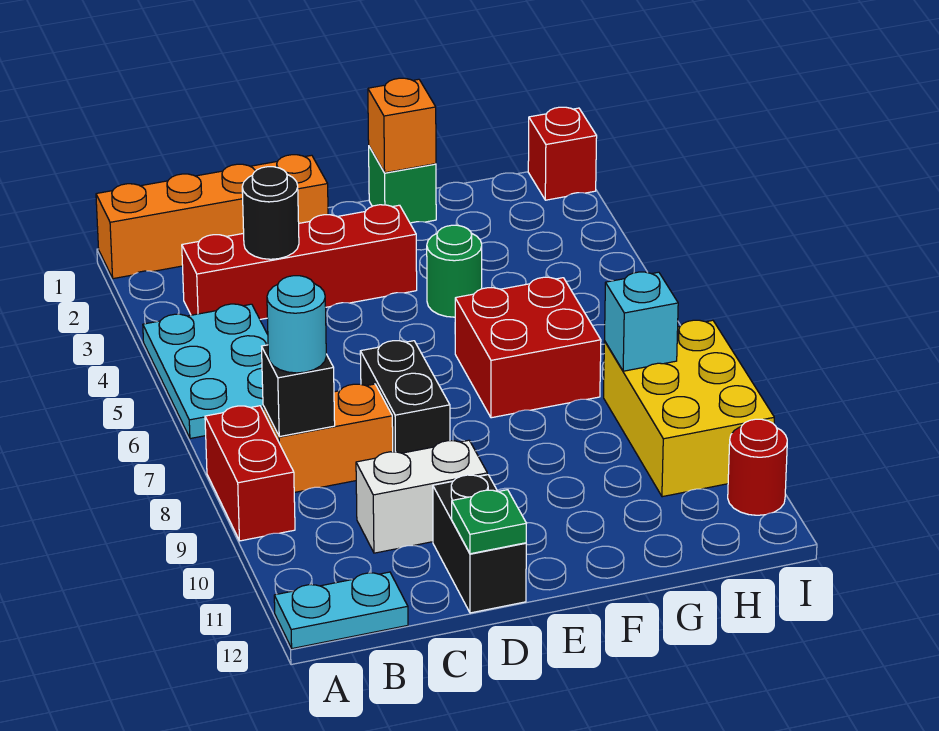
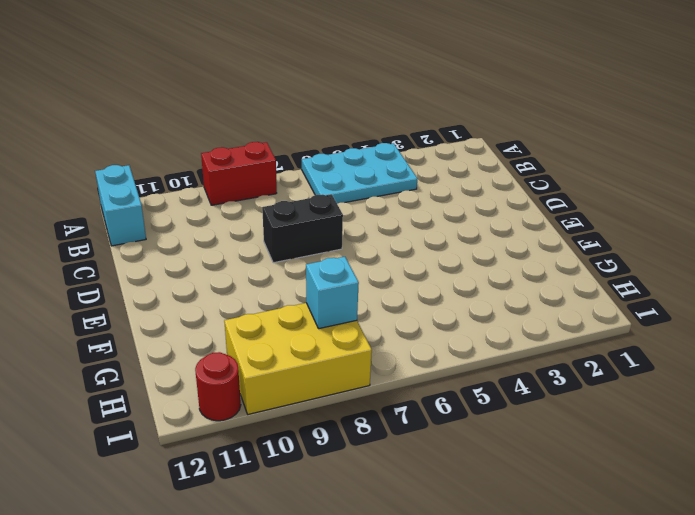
cyan brick A12:B12 level 1 -> cyan plate A12:B12 level 1
none -> orange brick A1:D1 level 1
none -> red brick B3:E3 level 1
none -> orange brick B8:C8 level 1

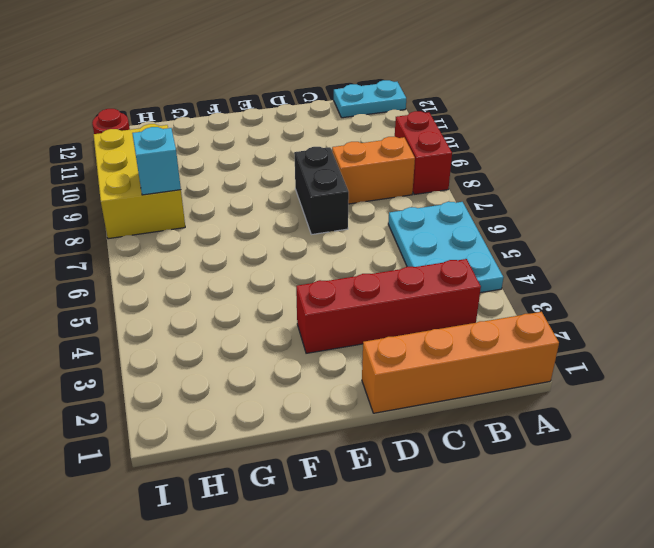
none -> white brick C10:D10 level 1
none -> black brick D11:D12 level 1
none -> green brick F1 level 1

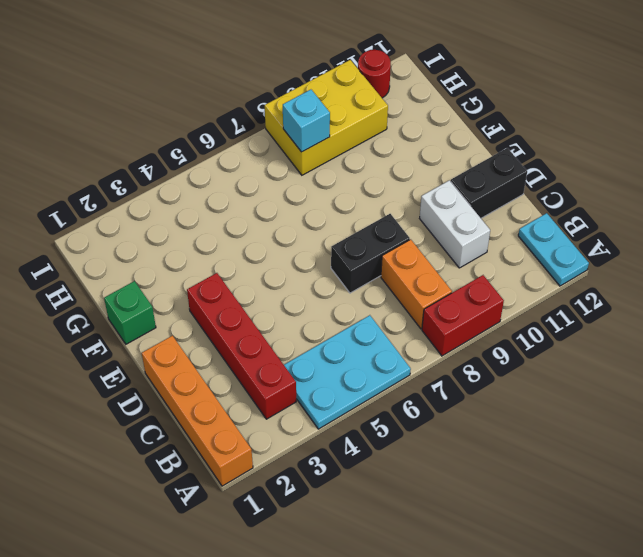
none -> green round brick F4 level 1
none -> red brick F6:G7 level 1
none -> red brick I1 level 1

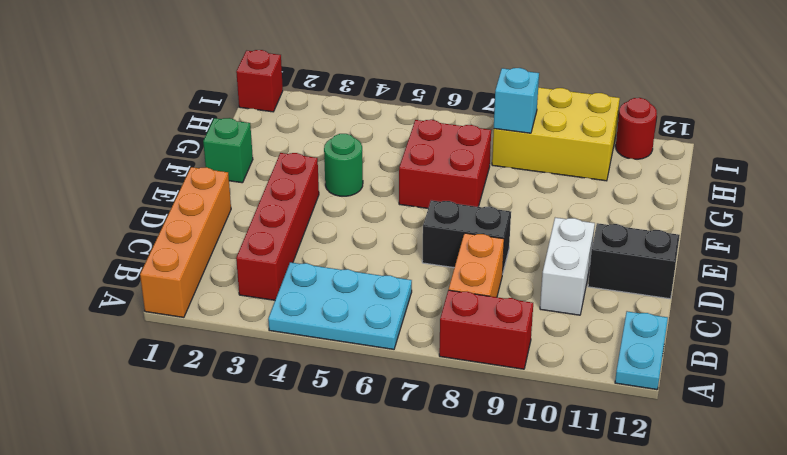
none -> black brick B8 level 2
none -> black round brick C3 level 2
none -> green plate D12 level 2

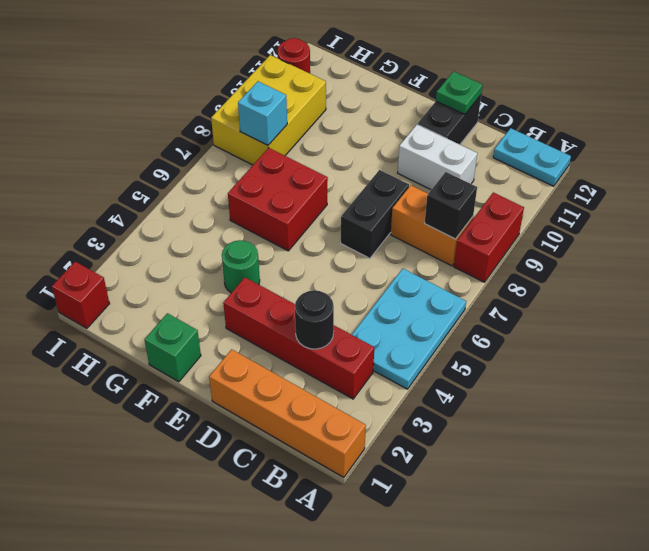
none -> orange brick F1 level 2
none -> cyan round brick B8 level 3

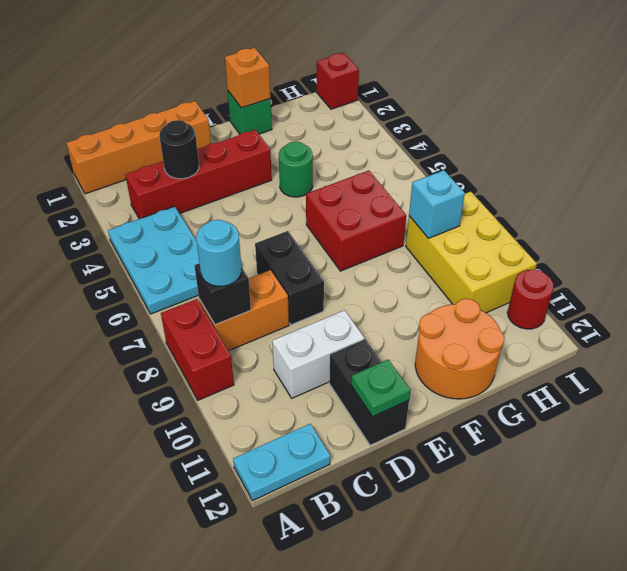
orange round brick F11:G12 level 1 -> none

